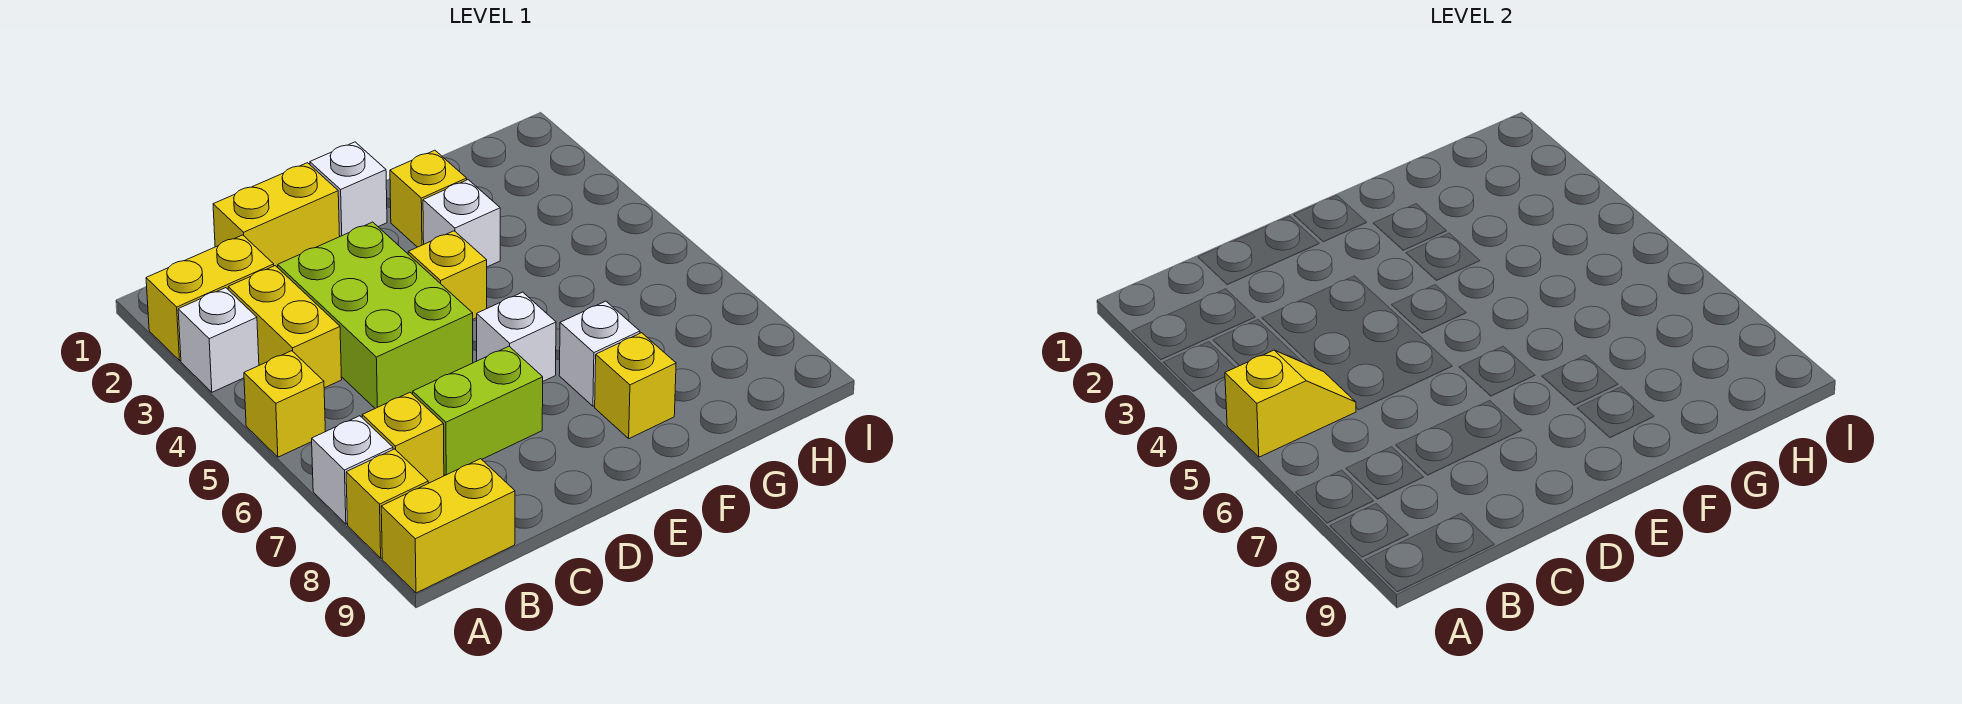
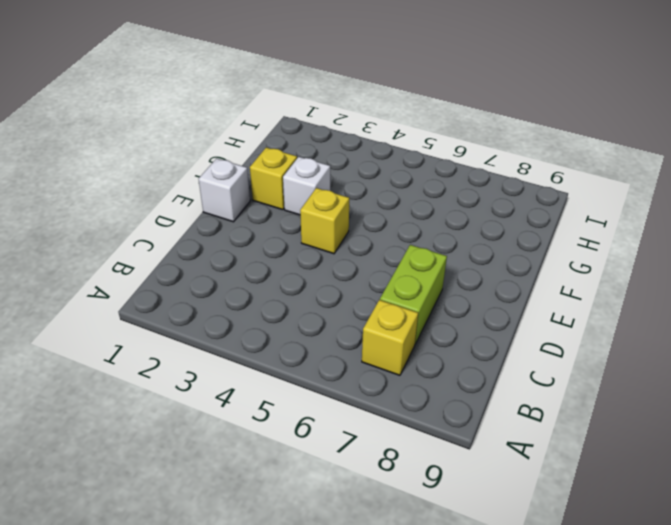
none -> yellow brick A2:B2 level 1
none -> white brick A3 level 1
none -> yellow brick A5 level 1

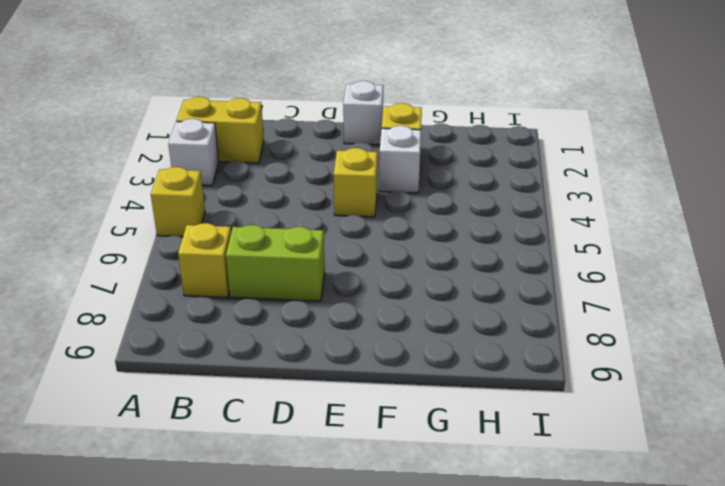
none -> white brick A7 level 1
none -> yellow brick A8 level 1
none -> yellow brick A9:B9 level 1

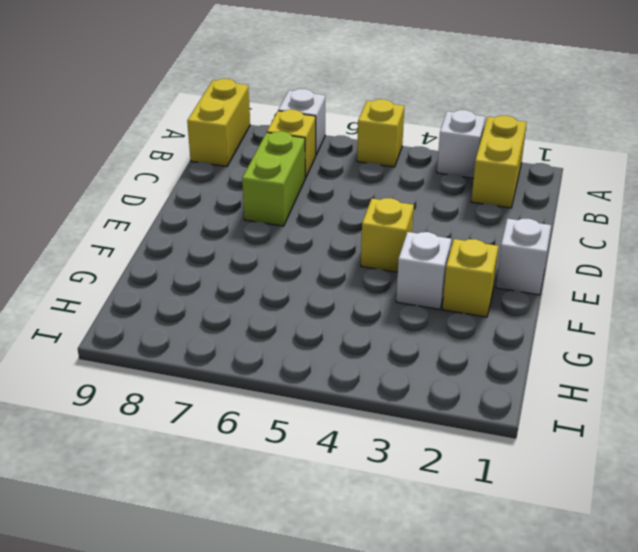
none -> yellow brick A8 level 1
none -> yellow brick B3:B4 level 1
none -> yellow brick C1:D1 level 1

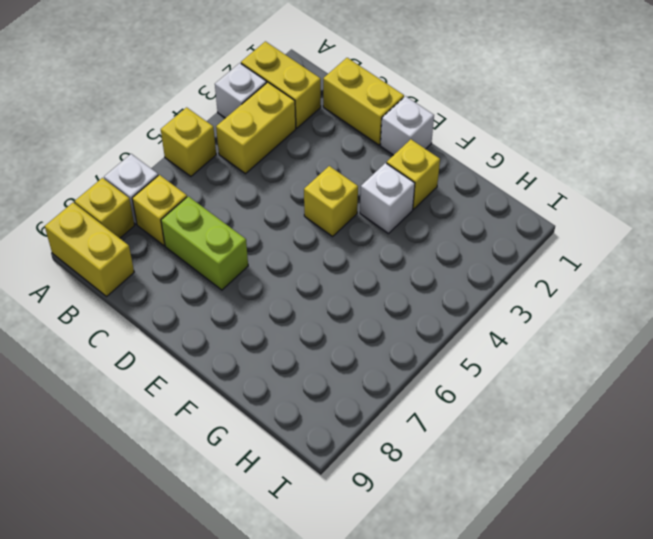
none -> lime brick C3:D5 level 1
none -> white brick E6 level 1
none -> white brick F7 level 1

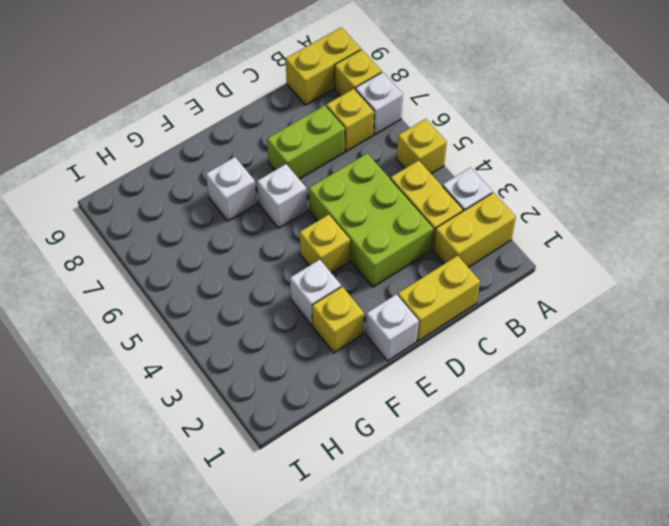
none -> yellow brick F8 level 1
none -> yellow slope A5:B5 level 2 top A

